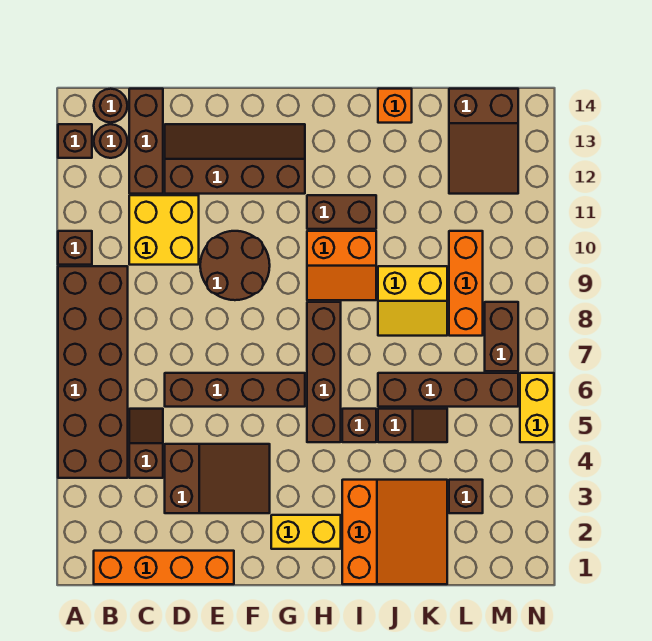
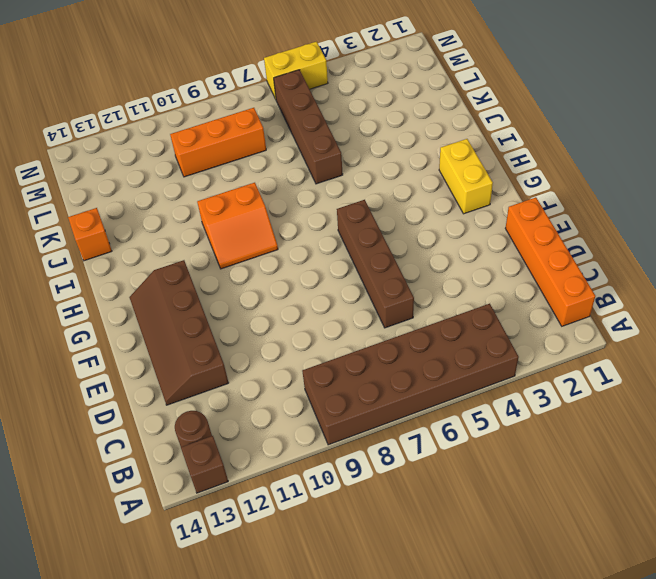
orange slope H9:I10 level 1 top I -> orange slope H9:I10 level 1 top 10
none -> brown brick A10 level 1
none -> brown round brick B14 level 1
none -> brown slope C4:C5 level 1 top 4

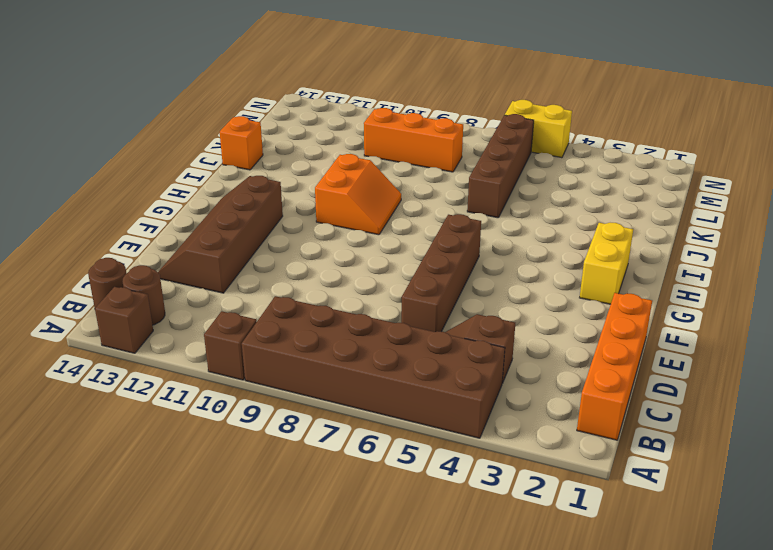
none -> yellow brick C10:D11 level 1
none -> brown brick C12:C14 level 1
none -> brown slope D3:F4 level 1 top D

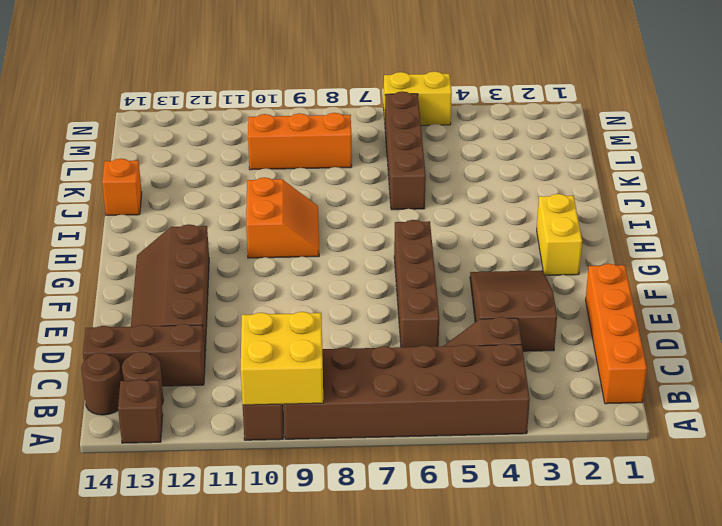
yellow brick A9:B10 level 2 -> yellow brick C10:D11 level 1
none -> brown round brick E9:F10 level 1
none -> brown brick H5:H8 level 1
none -> brown brick H11:I11 level 1

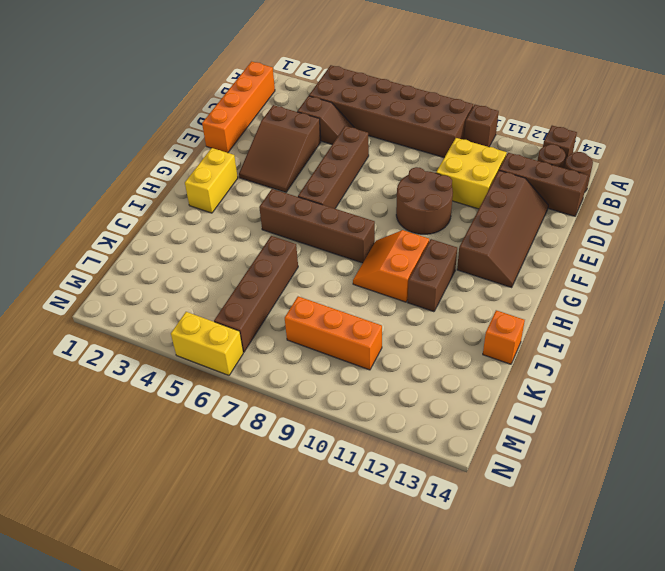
none -> orange slope I1:K3 level 1 top I
none -> brown brick I5 level 1
none -> brown slope J5:K5 level 1 top J

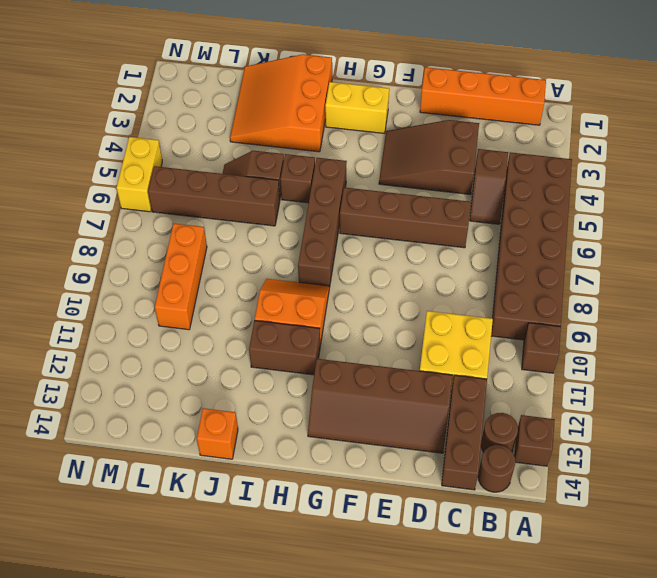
none -> brown round brick E9:F10 level 1
none -> yellow slope J8:K9 level 1 top 9
none -> brown brick L3 level 1

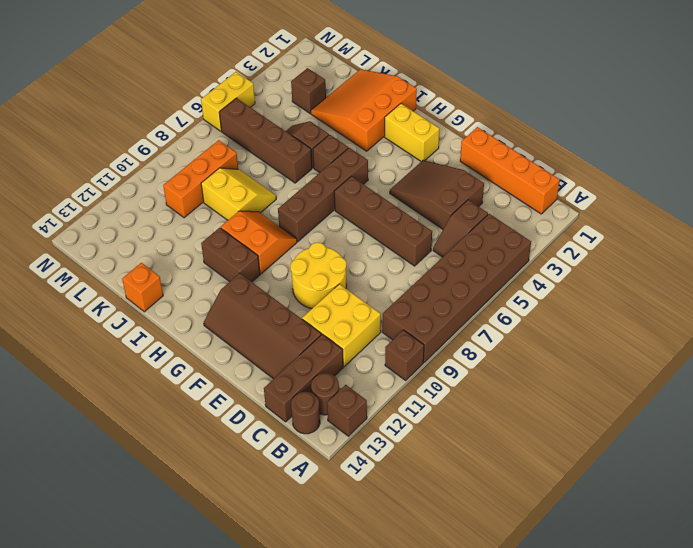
yellow round brick E9:F10 level 1 -> brown round brick E9:F10 level 1
none -> brown slope L12:M14 level 1 top 14
none -> brown brick M7:M8 level 1

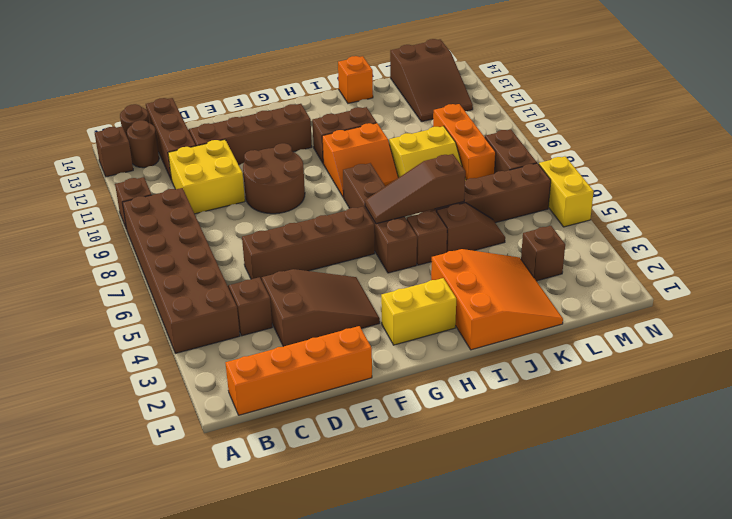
brown slope H6:J6 level 2 top J -> none

